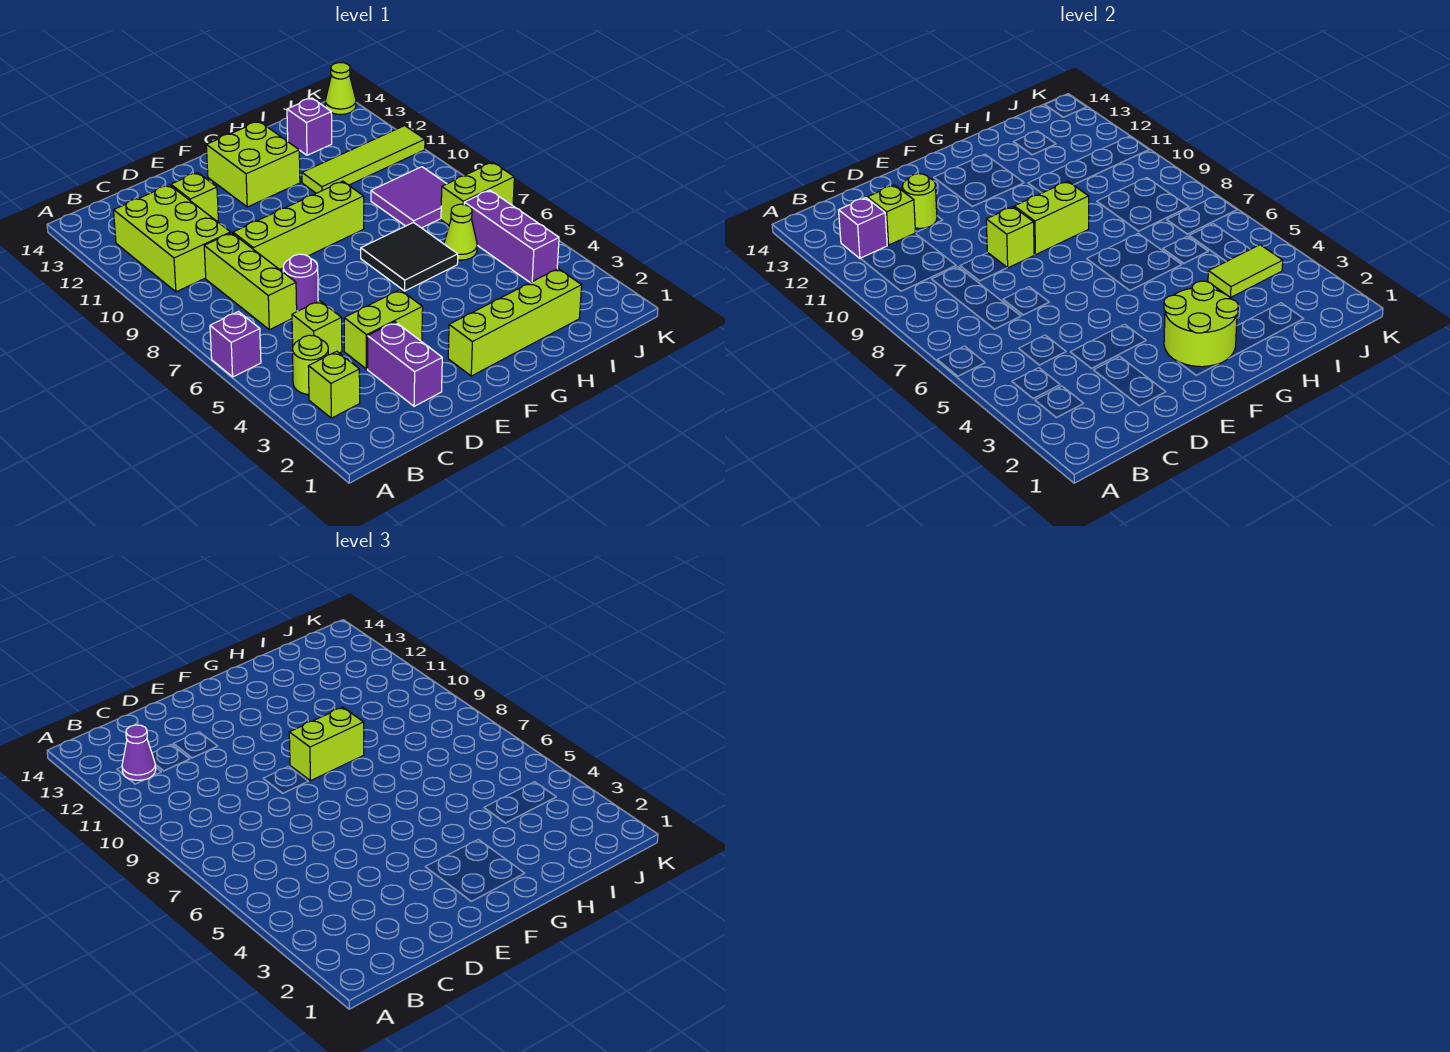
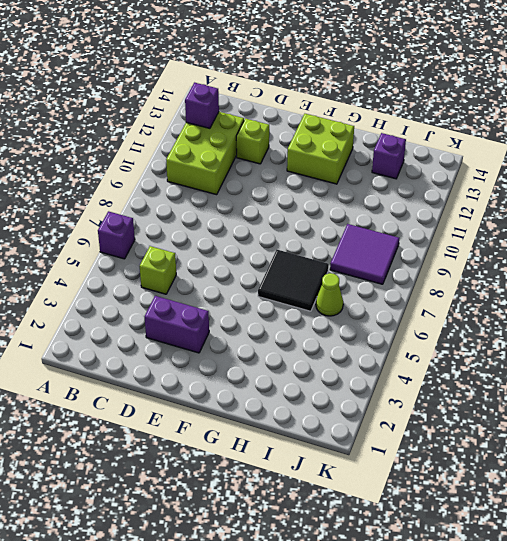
purple brick D3:E3 level 1 -> purple brick D2:D3 level 1
none -> lime brick B3 level 1
none -> lime round brick B4 level 1
none -> lime brick C7:C9 level 1
none -> lime brick D4:E4 level 1

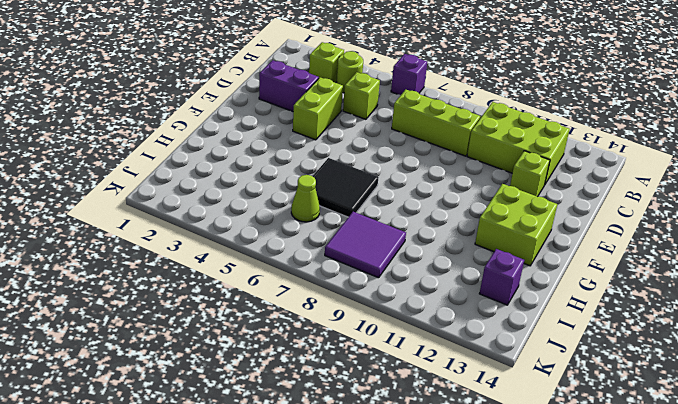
none -> purple round brick D7 level 1
none -> lime brick D9:G9 level 1
none -> lime brick F2:I2 level 1
none -> lime tile H11:K11 level 1

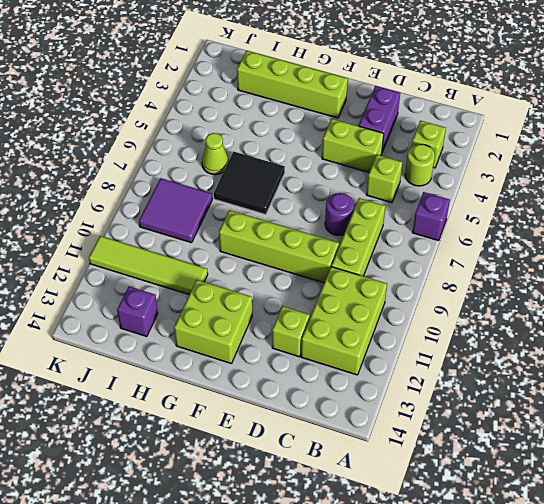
none -> purple brick J4:J6 level 1
none -> lime brick J7:K7 level 1
none -> lime cone K14 level 1
none -> purple brick B12 level 2

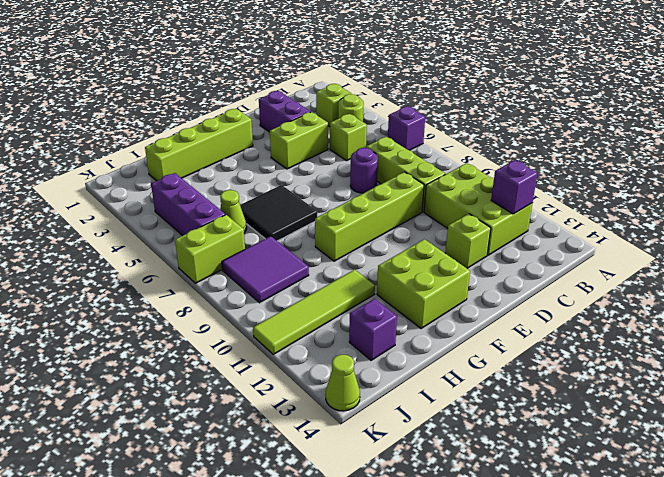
none -> lime brick C12 level 2
none -> lime round brick D12 level 2
none -> lime brick E9 level 2
none -> lime round brick F2:G3 level 2

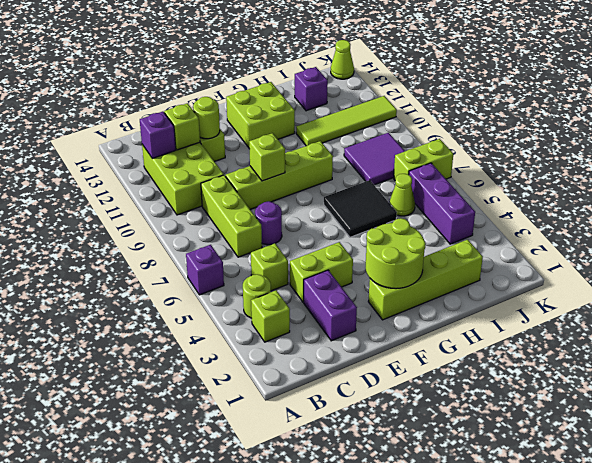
none -> lime brick F9:G9 level 2
none -> lime tile I4:J4 level 2
none -> purple cone B12 level 3
none -> lime brick F9:G9 level 3

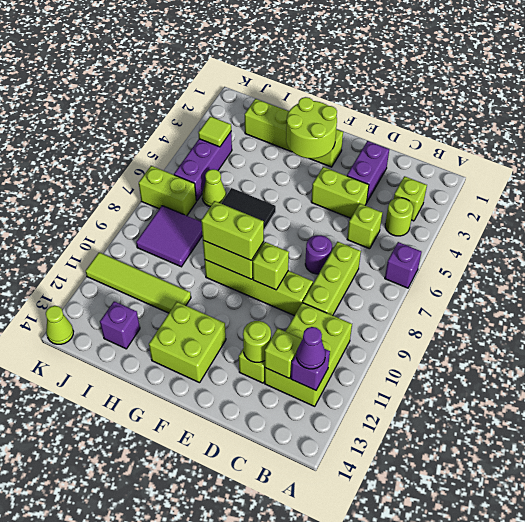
lime tile J4 level 2 -> lime tile I4:J4 level 2

